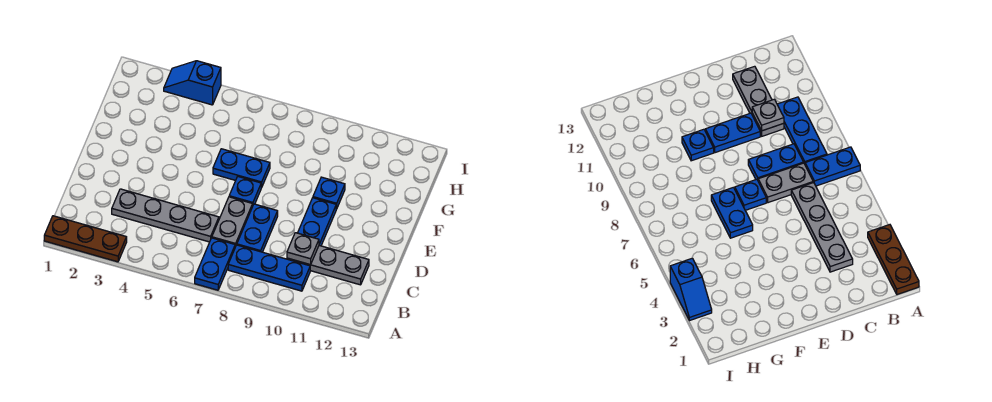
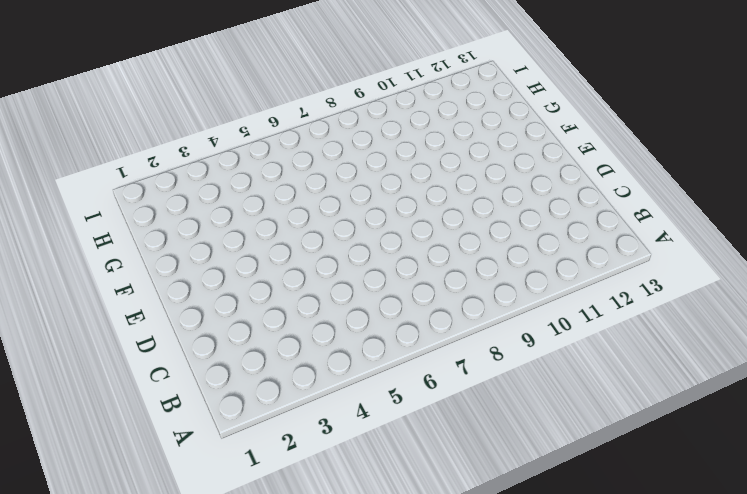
none -> brown plate A1:A3 level 1
none -> blue plate A7:B7 level 1
none -> blue plate B8:B10 level 1

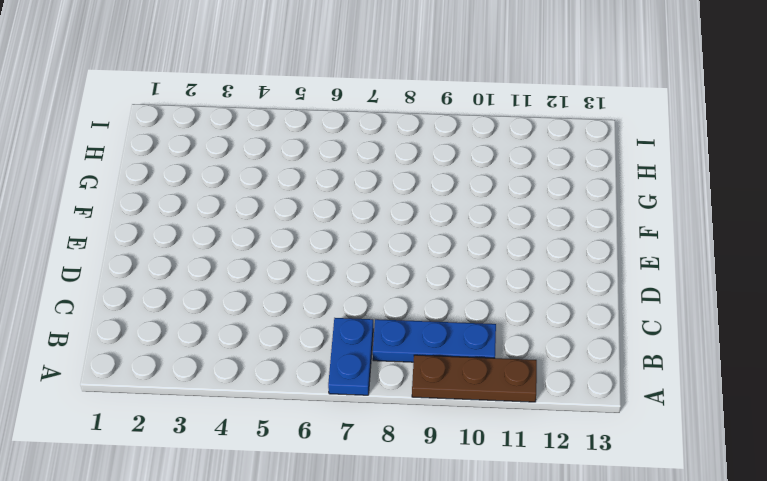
brown plate A9:A11 level 1 -> brown plate A1:A3 level 1
none -> grey plate C3:C6 level 1
none -> grey plate C7:D7 level 1
none -> blue plate C8:D8 level 1

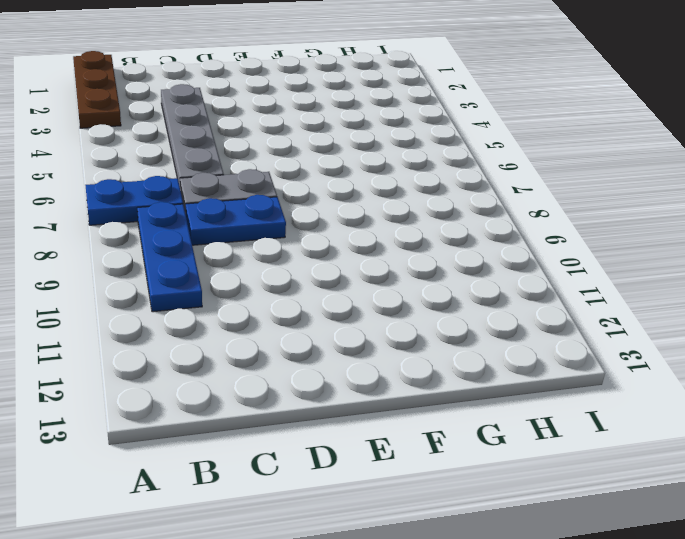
none -> grey plate C10:C12 level 1
none -> blue plate D10:E10 level 1
none -> blue plate E7 level 1

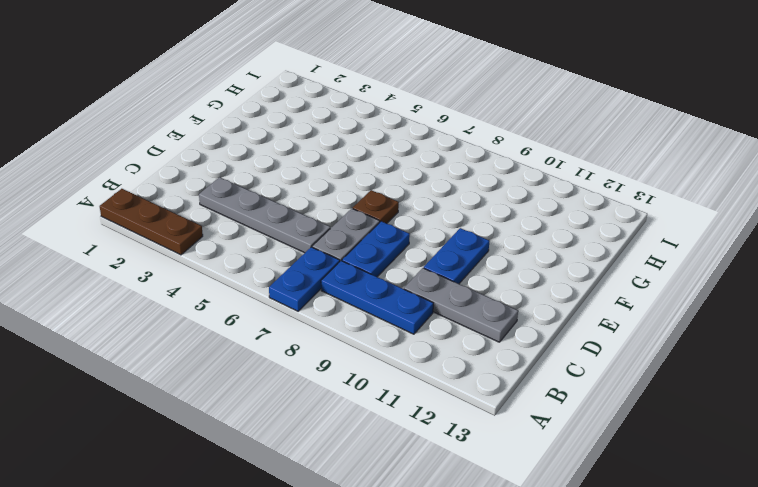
brown plate E7 level 1 -> blue plate E7 level 1
none -> blue plate F6:F7 level 1
none -> blue plate F10 level 1
none -> blue slope I3:I4 level 1 top 4

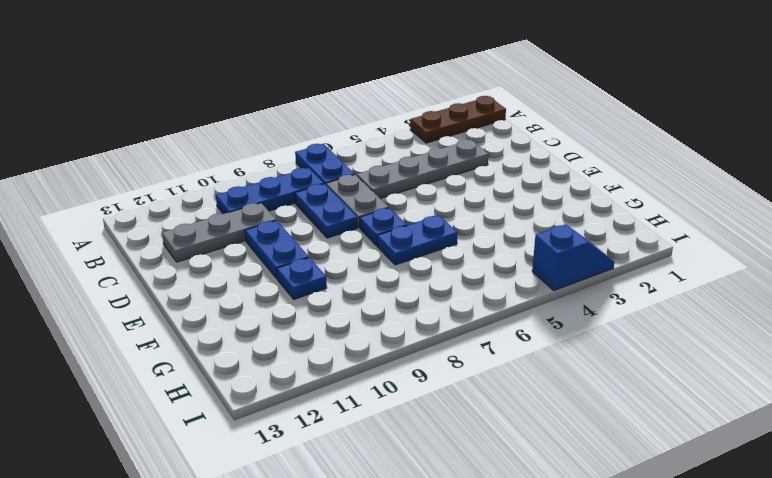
none -> grey plate C10 level 2

